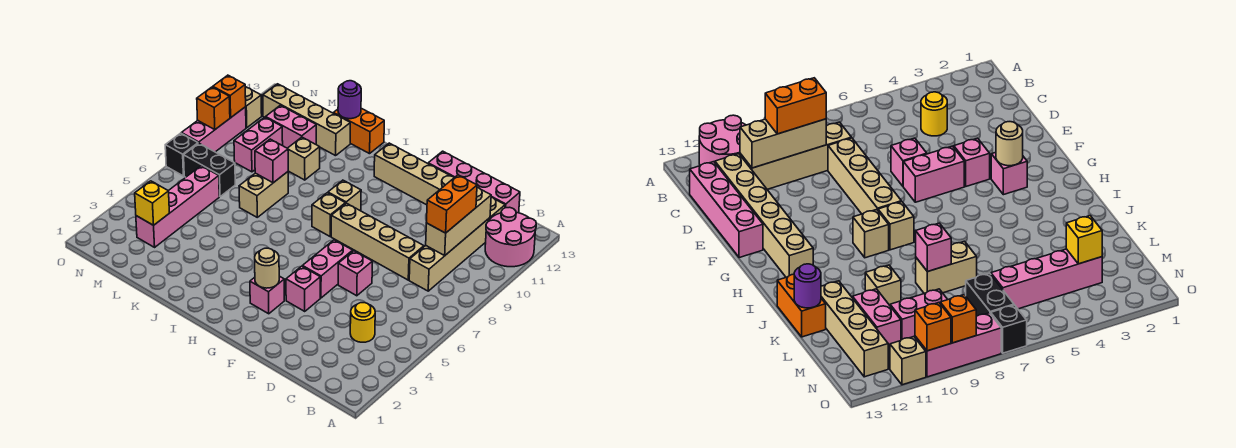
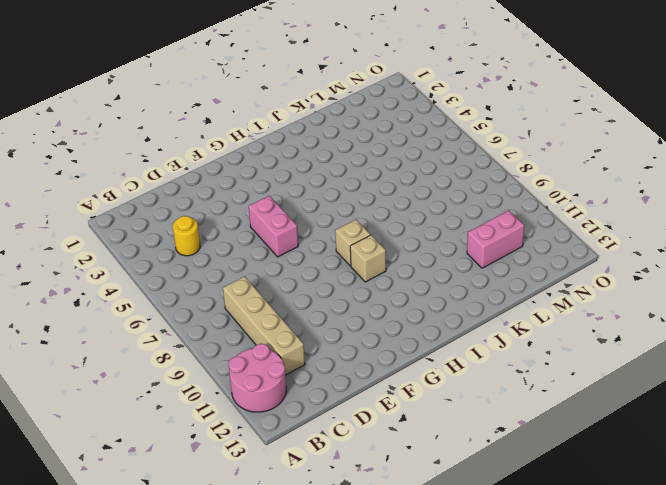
none -> tan brick C12:H12 level 1
none -> pink brick C13:F13 level 1
none -> tan brick D8:G8 level 1
none -> pink brick E6 level 1

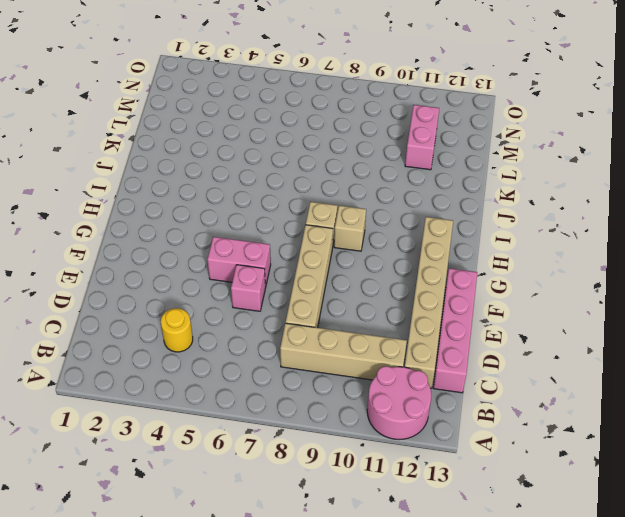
none -> pink brick F4 level 1
none -> pink brick G3 level 1
none -> orange brick J13:K13 level 1
none -> tan brick K7:K8 level 1

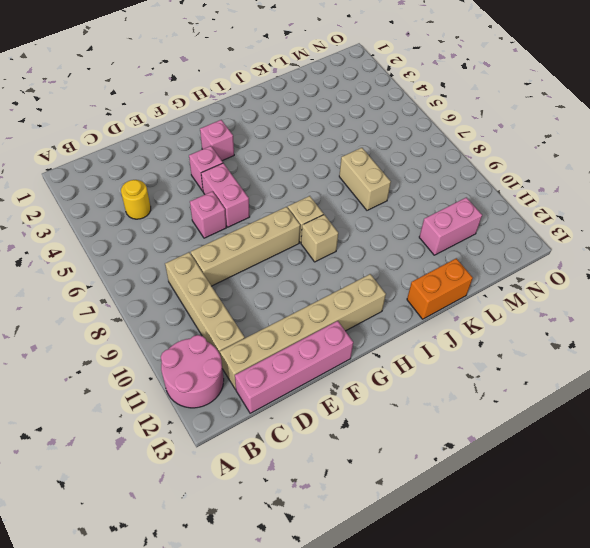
none -> tan brick K10 level 1
none -> tan brick K12:N12 level 1
none -> pink brick M3:M6 level 1
none -> black brick M7:N7 level 1

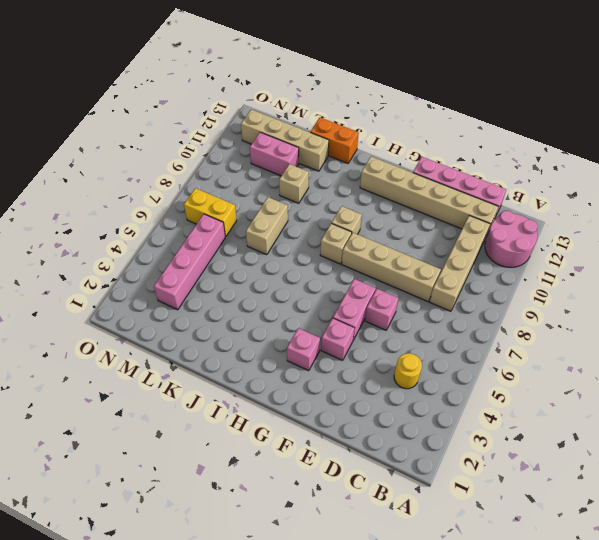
yellow brick M7:N7 level 1 -> black brick M7:N7 level 1
none -> pink brick M9:M10 level 1
none -> black brick O7 level 1
none -> pink brick O8:O10 level 1
none -> tan brick O11 level 1

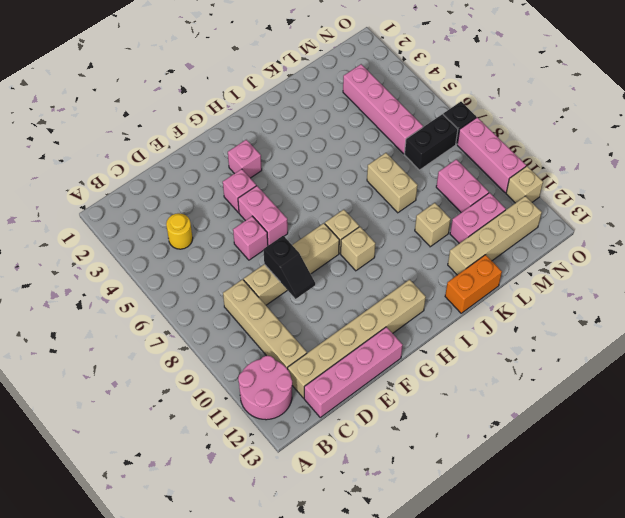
black slope E8:E9 level 2 top 8 -> none
none -> tan brick C9:C11 level 2
none -> tan round brick G3 level 2
none -> pink brick K8 level 2
none -> purple round brick K13 level 2

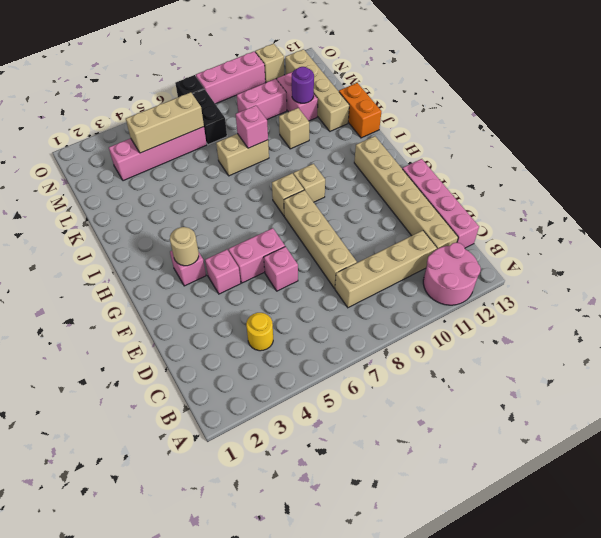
purple round brick L11 level 2 -> purple round brick K13 level 2
tan brick M4:M6 level 2 -> tan brick C9:C11 level 2
none -> yellow brick M3 level 2
none -> orange brick O9 level 2
none -> orange brick O10 level 2
none -> orange brick C9:C10 level 3

